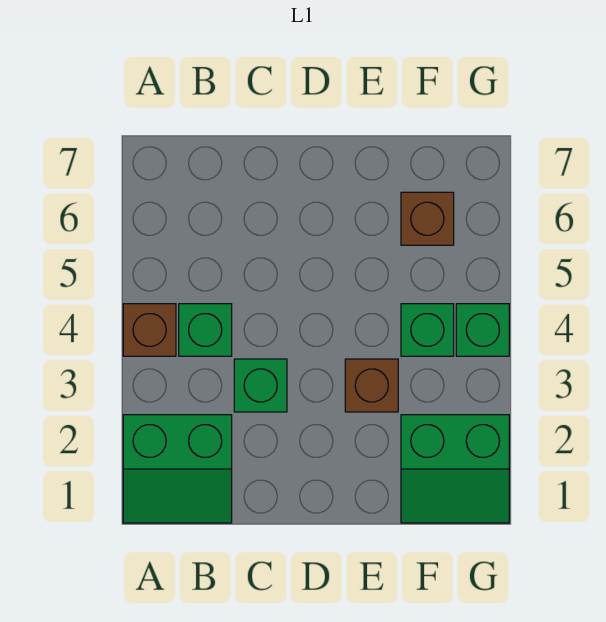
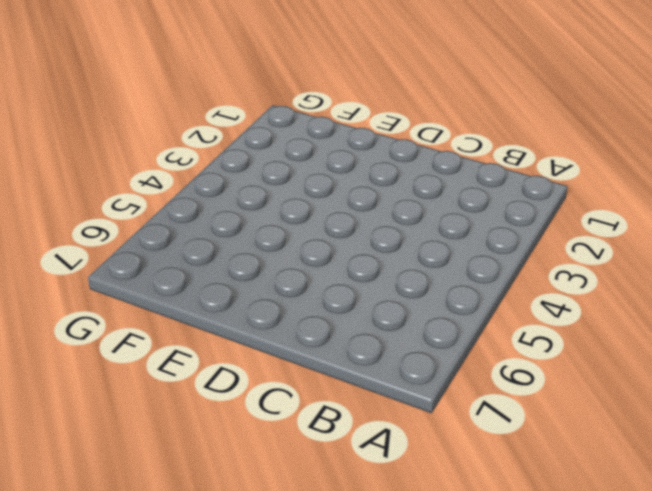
none -> green slope A1:B2 level 1 top 2
none -> brown brick A4 level 1

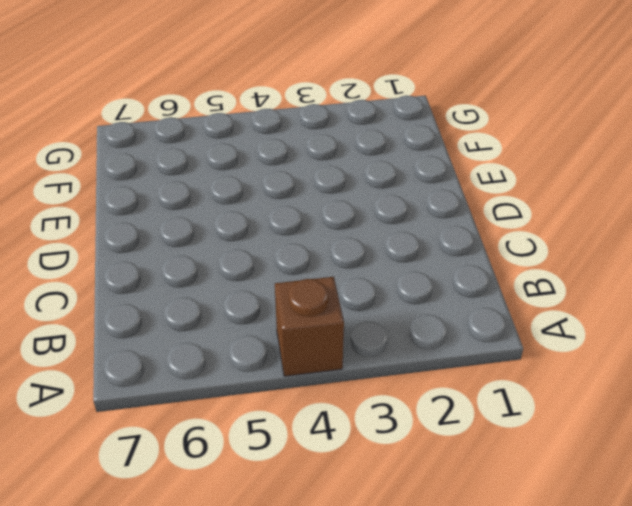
none -> green slope A1:B2 level 1 top 2
none -> green brick B4 level 1

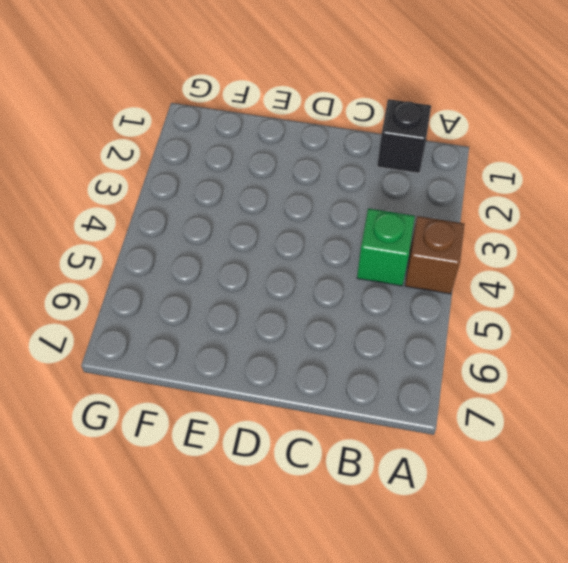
black brick B1 level 1 -> green slope A1:B2 level 1 top 2
none -> green brick C3 level 1
none -> brown brick E3 level 1

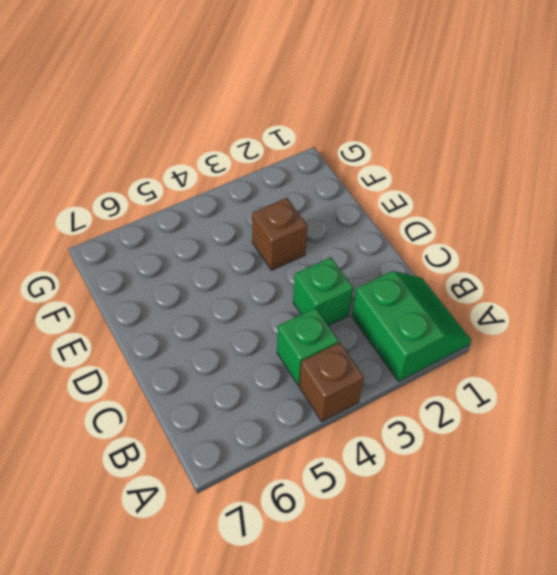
none -> green slope F1:G2 level 1 top 2
none -> green brick F4 level 1

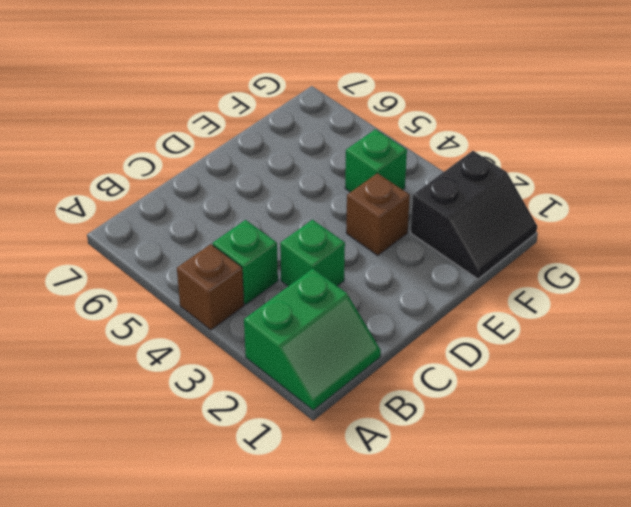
black slope F1:G2 level 1 top 2 -> green slope F1:G2 level 1 top 2
none -> brown brick F6 level 1
none -> green brick G4 level 1

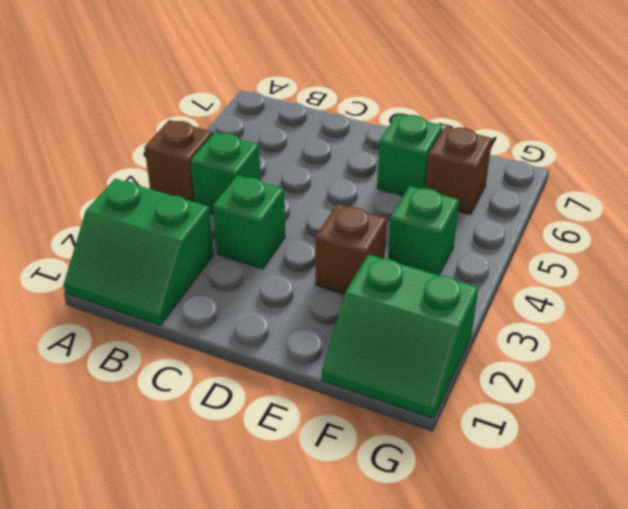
green brick E6 level 1 -> green brick G4 level 1

